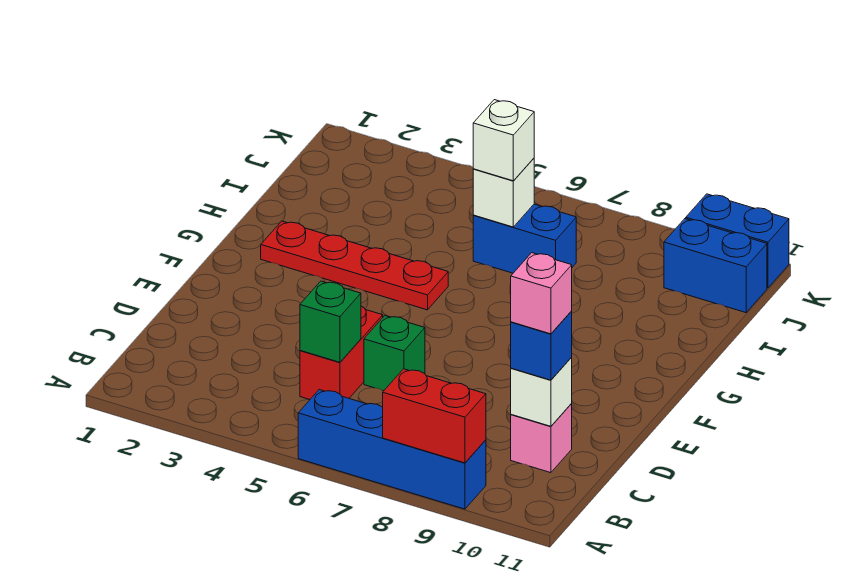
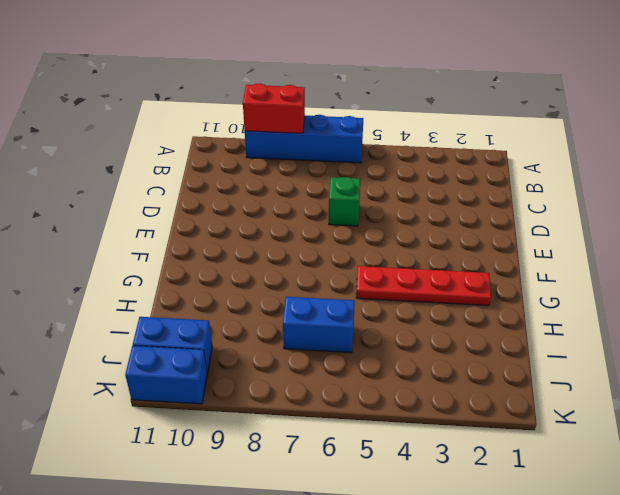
none -> red brick C5:D5 level 1
none -> pink brick C10 level 1
none -> green brick C5 level 2

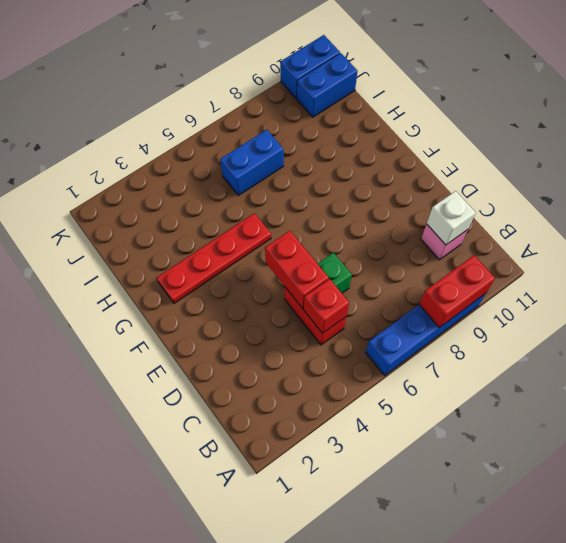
red brick C5 level 2 -> green brick C5 level 2
red brick D5:E5 level 2 -> none
none -> white brick I6 level 2
none -> blue brick C10 level 3
none -> white brick I6 level 3

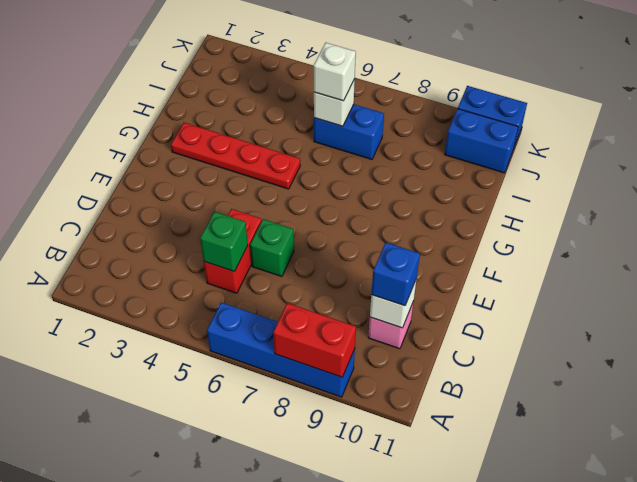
none -> pink brick C10 level 4

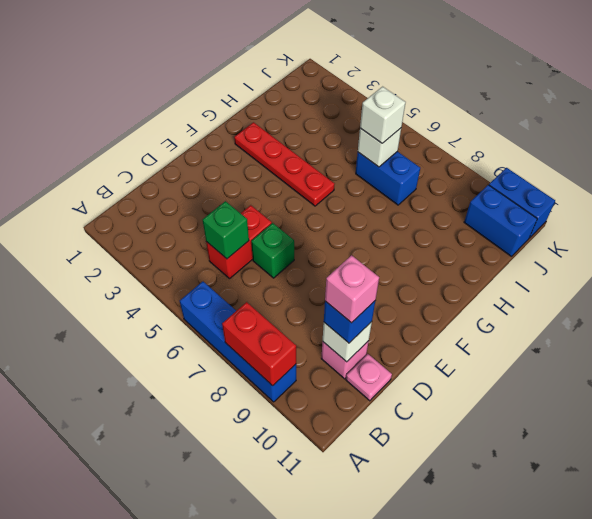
pink plate C11 level 1 -> none

